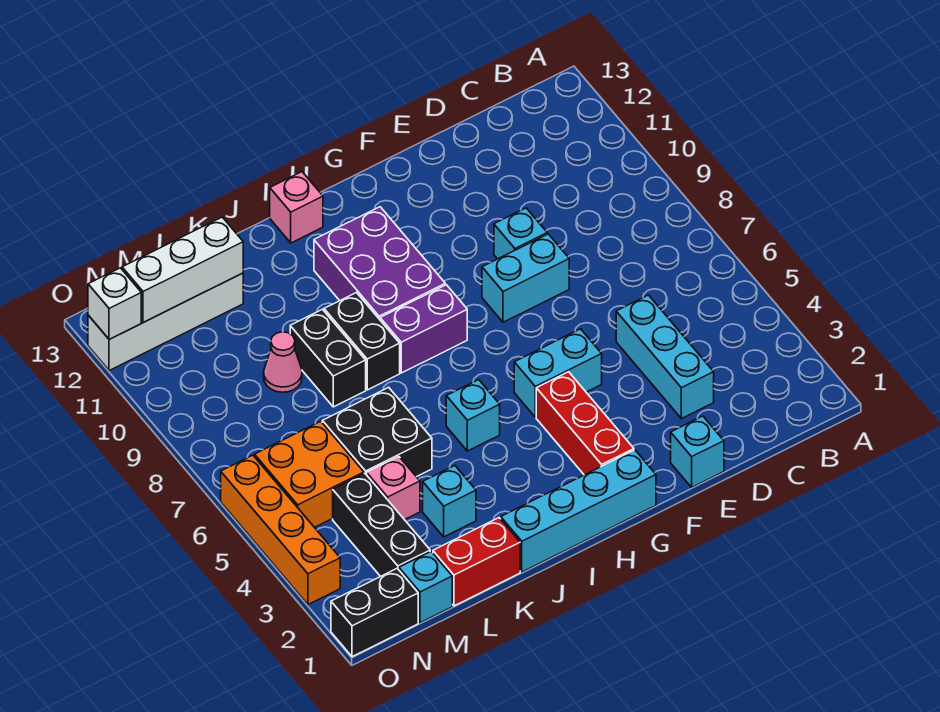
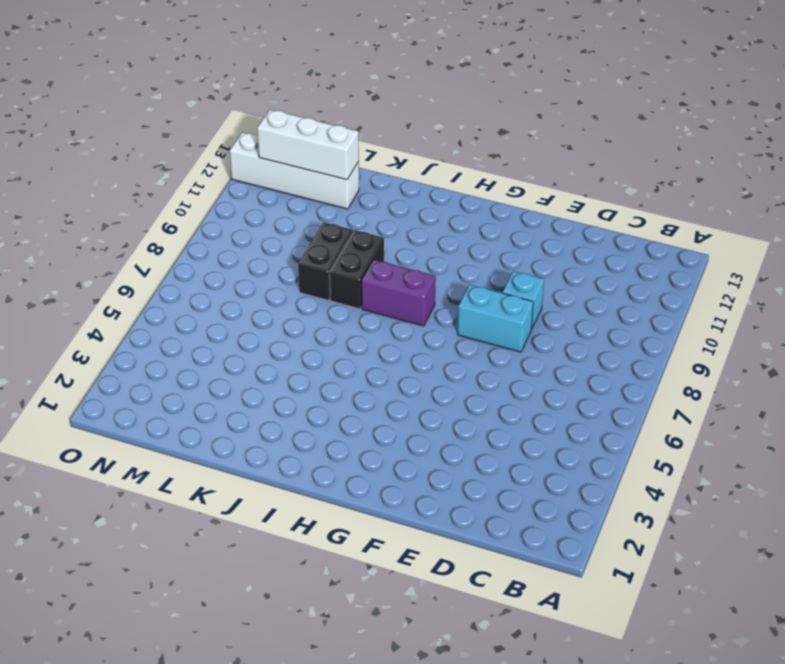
none -> cyan brick D3:D5 level 1
none -> cyan brick E1 level 1
none -> cyan brick F5:G5 level 1

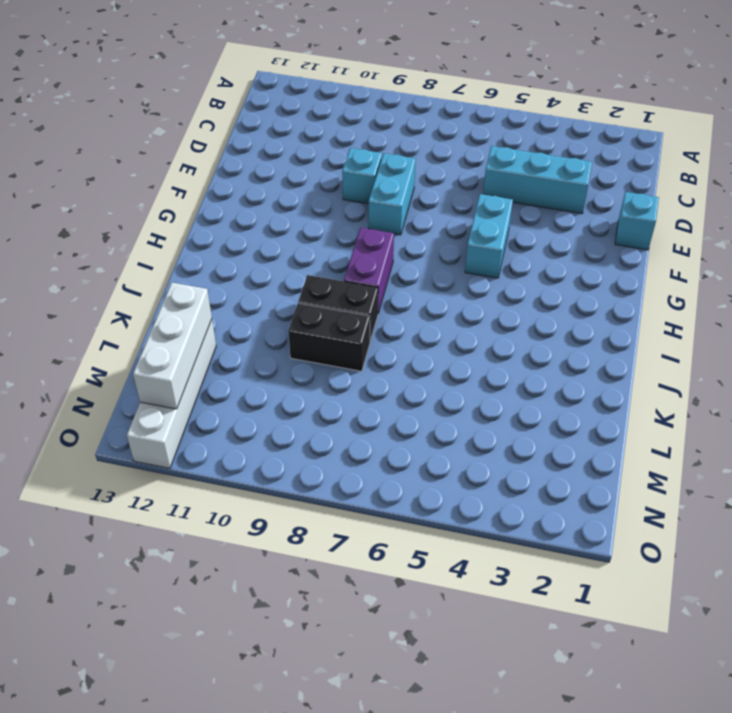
none -> cyan brick G1:J1 level 1
none -> red brick G2:G4 level 1
none -> purple brick H9:I11 level 1

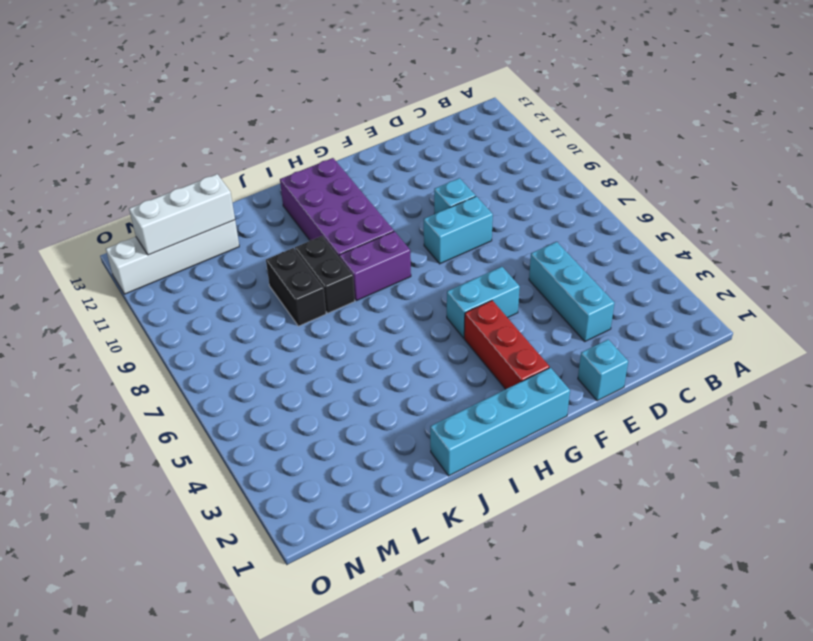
purple brick H9:I12 level 1 -> purple brick H9:I11 level 1
none -> cyan brick I5 level 1
none -> pink brick I13 level 1
none -> red brick K1:L1 level 1

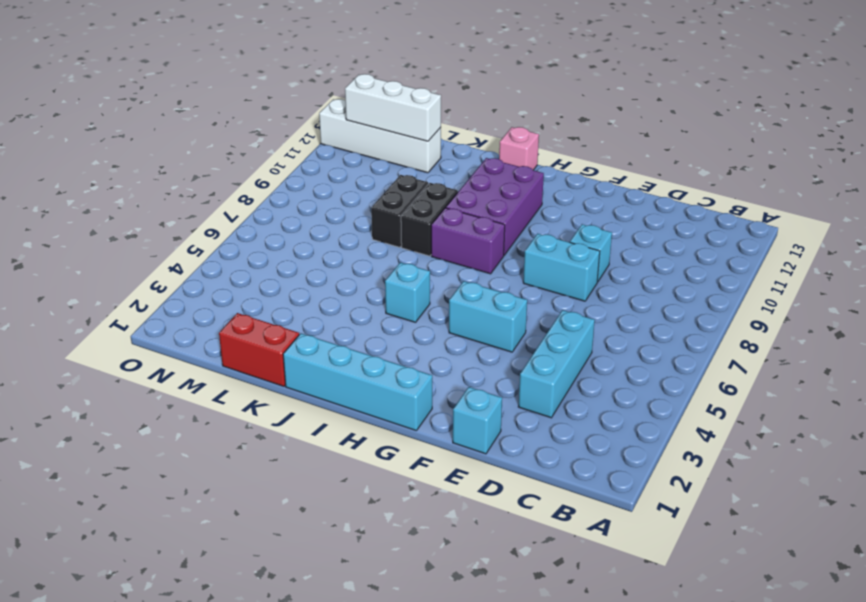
none -> red brick G2:G4 level 1
none -> cyan brick K3 level 1
none -> black brick K5:L6 level 1

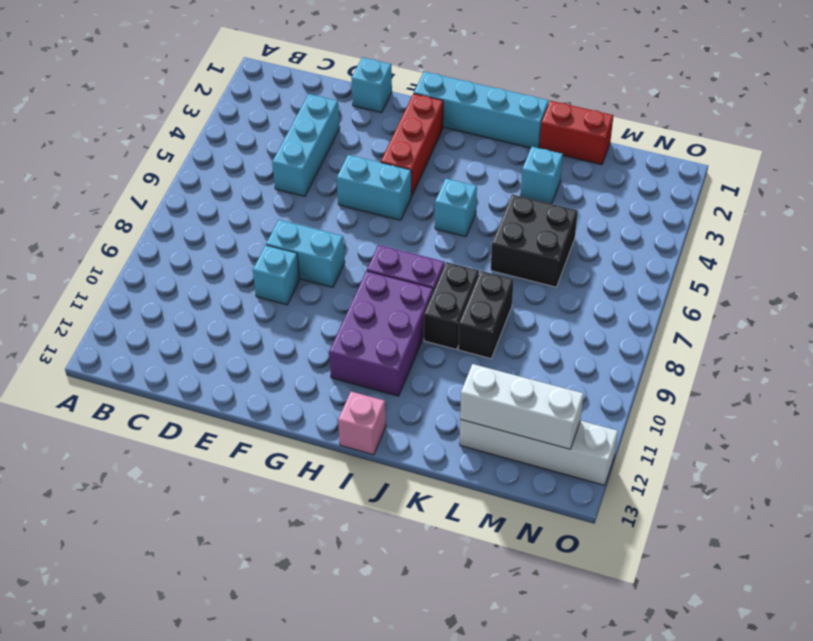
none -> pink brick L4 level 1
none -> pink cone L9 level 1
none -> cyan brick M1 level 1

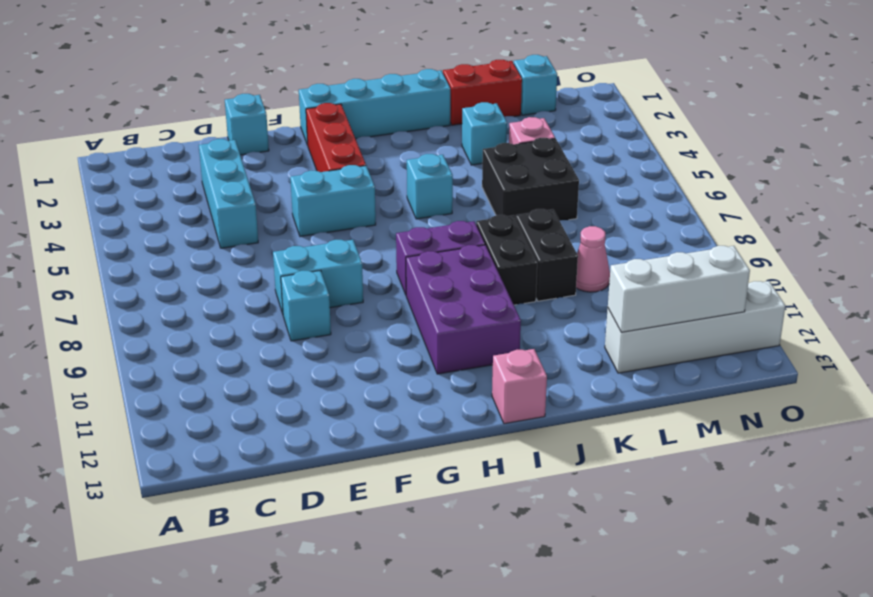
none -> black brick M2:M4 level 1
none -> orange brick M5:N6 level 1
none -> black brick N1:O1 level 1

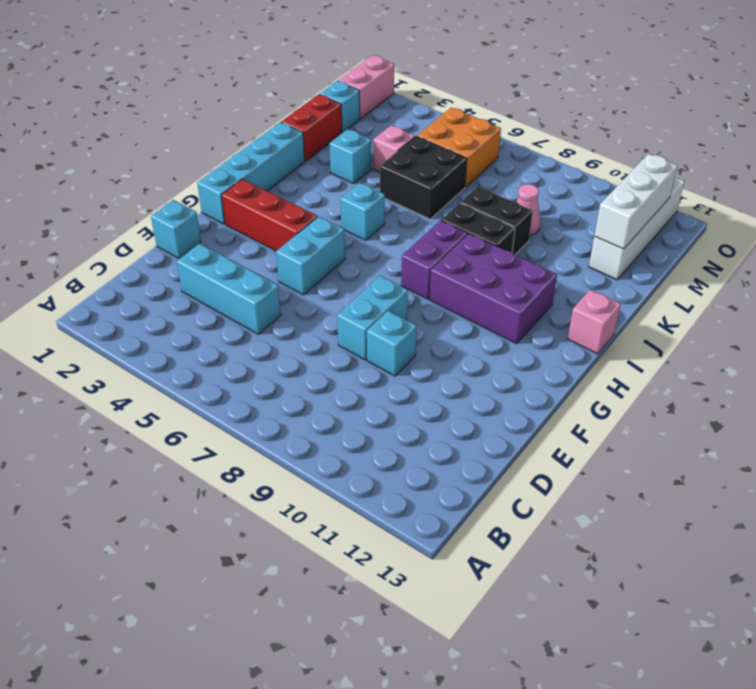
pink brick N1:O1 level 1 -> black brick N1:O1 level 1
none -> black brick M2:M4 level 1
none -> orange brick O3:O6 level 1
none -> white brick O12 level 2

